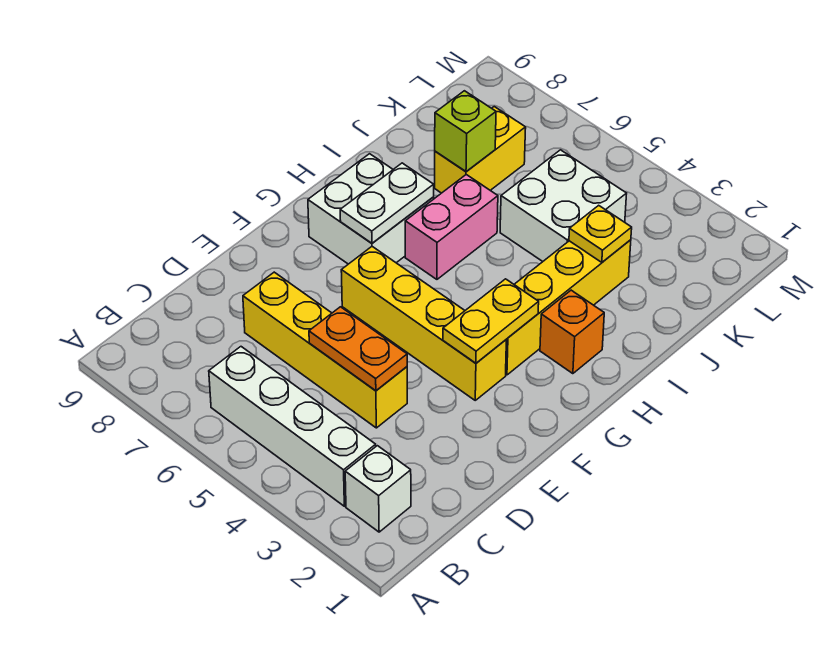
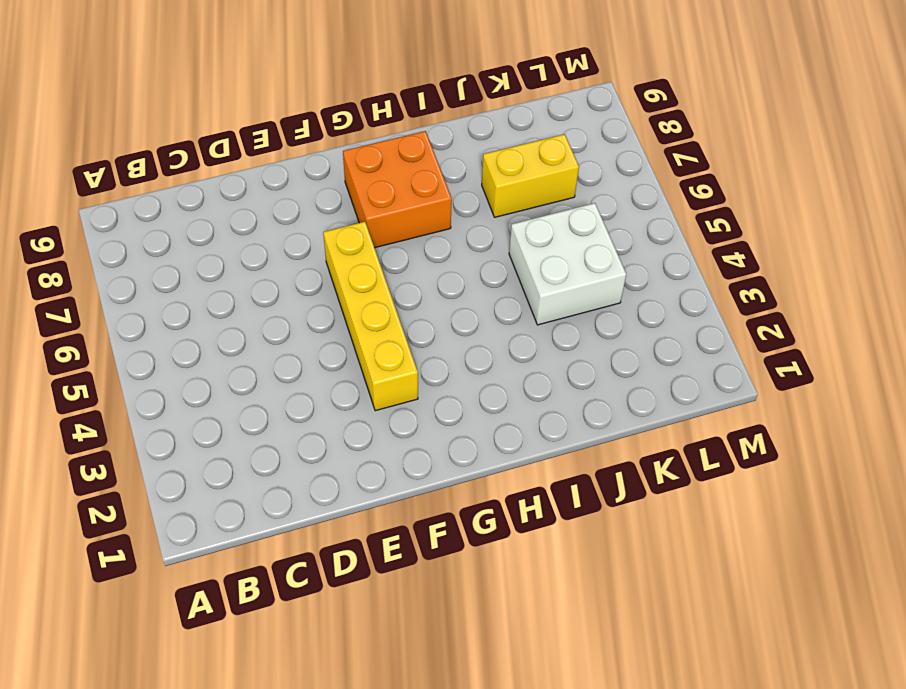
orange brick G7:H8 level 1 -> white brick G7:H8 level 1
none -> white brick B2 level 1
none -> white brick B3:B6 level 1
none -> yellow brick D4:D7 level 1

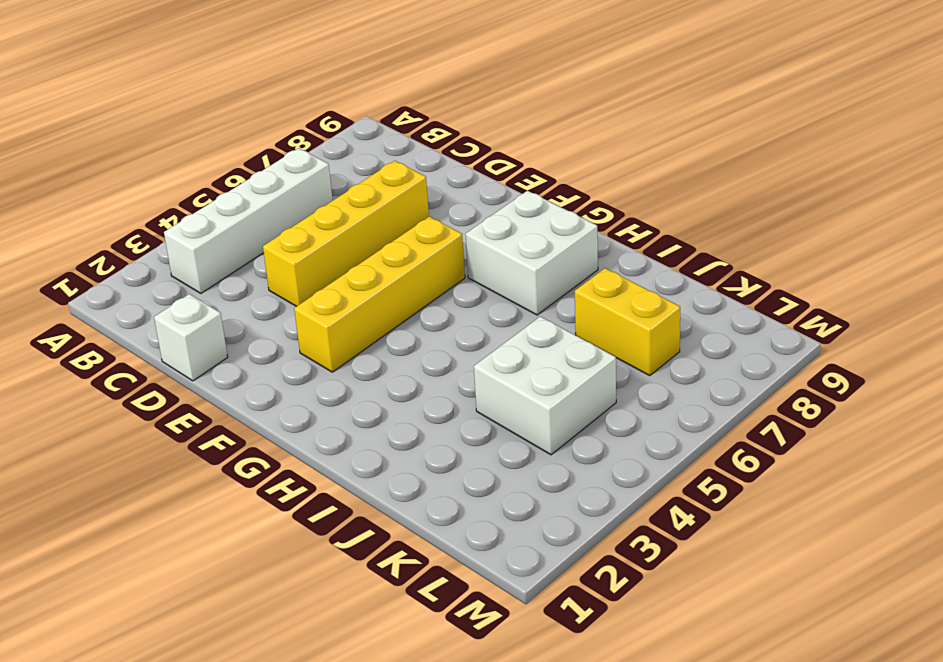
white brick D1 level 1 -> white brick B2 level 1
none -> yellow brick G3:J3 level 1
none -> orange brick H2 level 1
none -> pink brick H6:I6 level 1

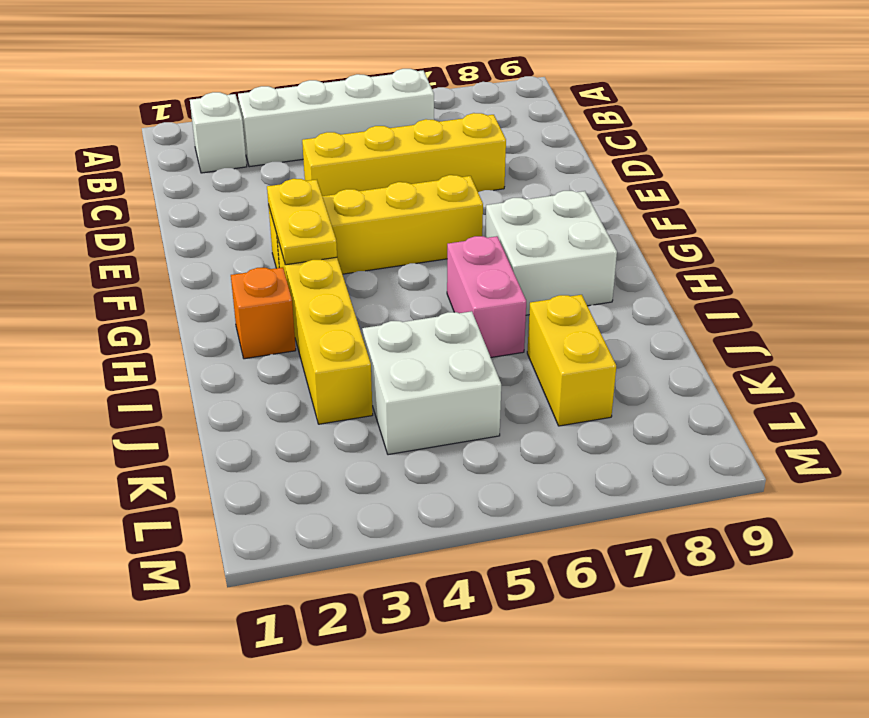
none -> orange plate D4:D5 level 2
none -> white plate G7:H7 level 2
none -> yellow plate J3 level 2

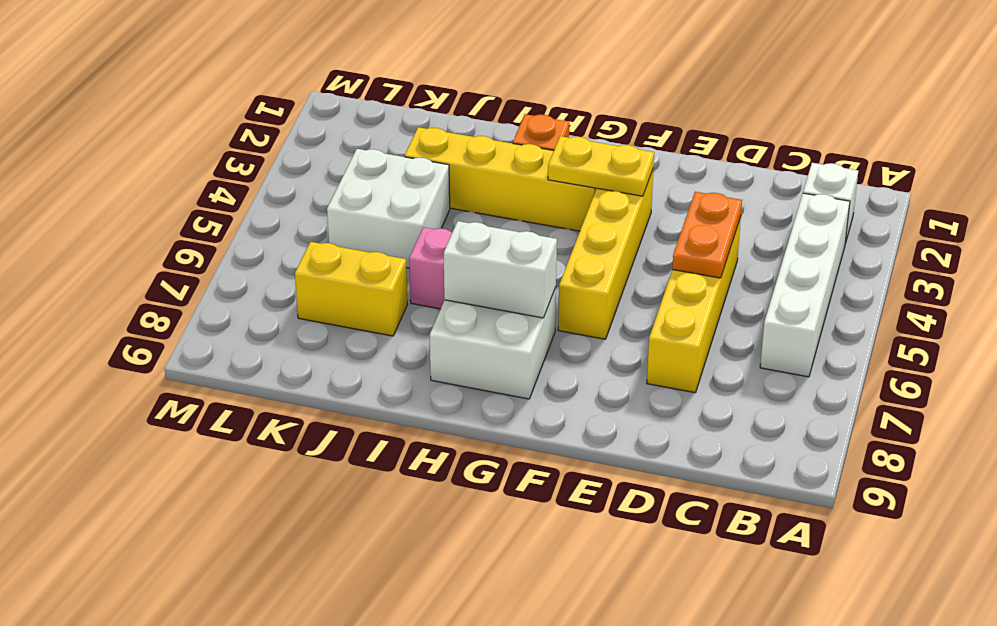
white brick G7:H7 level 2 -> white plate G7:H7 level 2
none -> yellow plate J3 level 2
none -> lime brick J7 level 2

